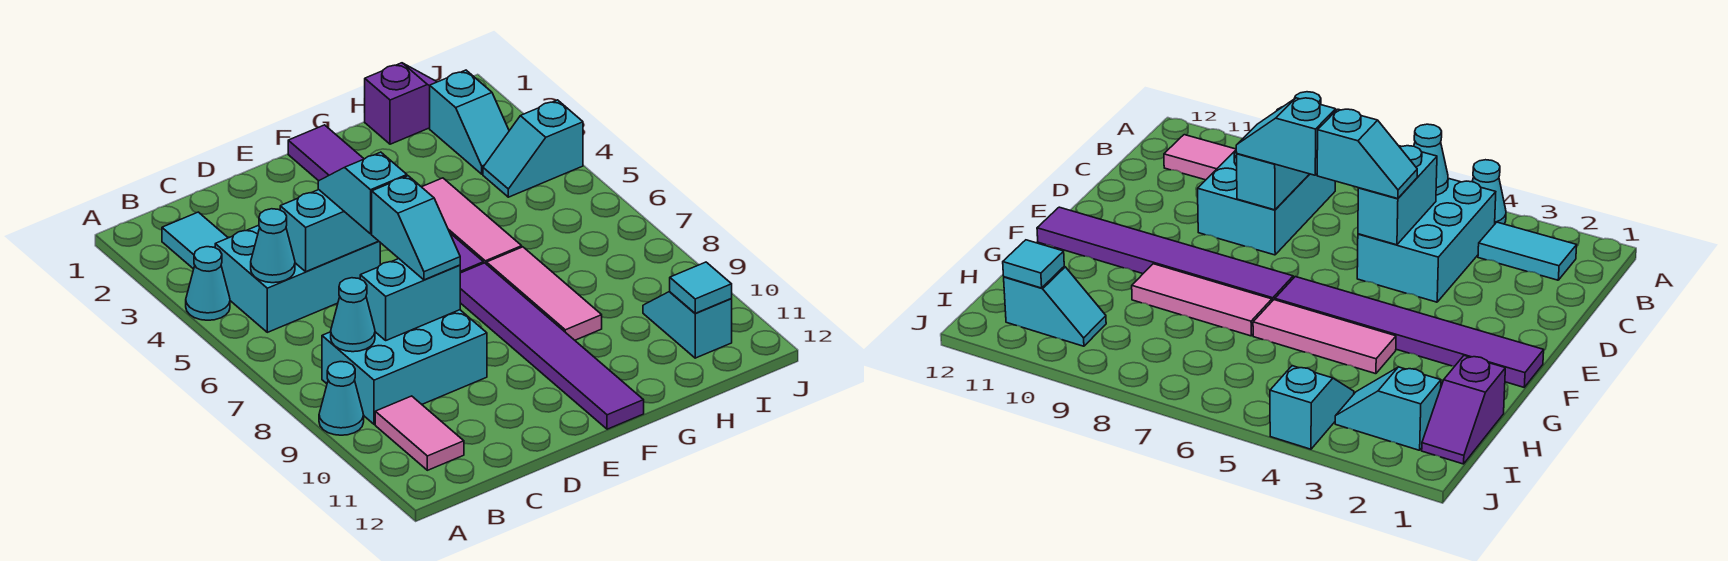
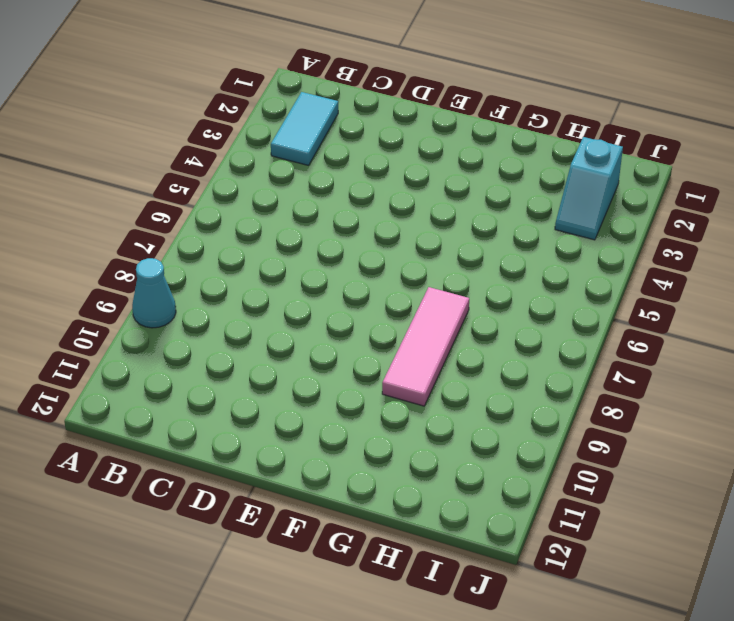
none -> cyan cone A4 level 1
none -> cyan brick B4:D5 level 1
none -> cyan brick B8:D9 level 1

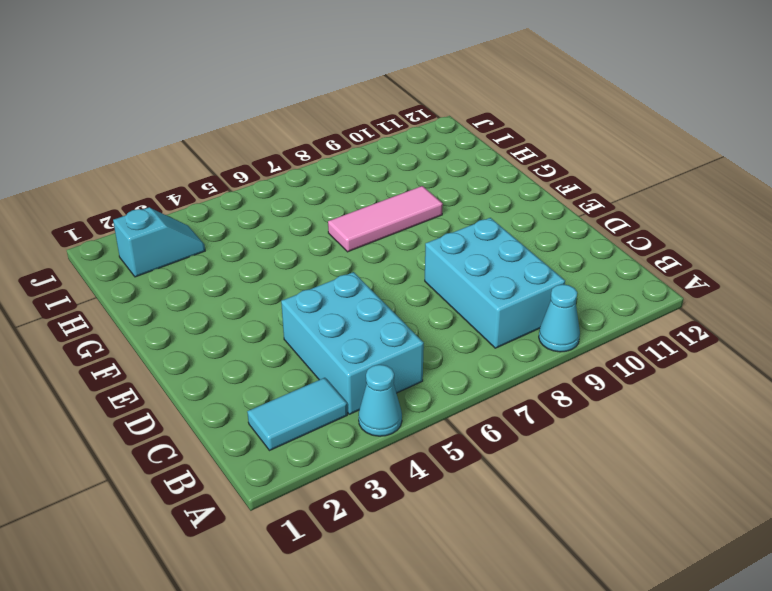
none -> pink tile B10:B11 level 1
none -> purple tile F1:F6 level 1
none -> purple tile F7:F12 level 1

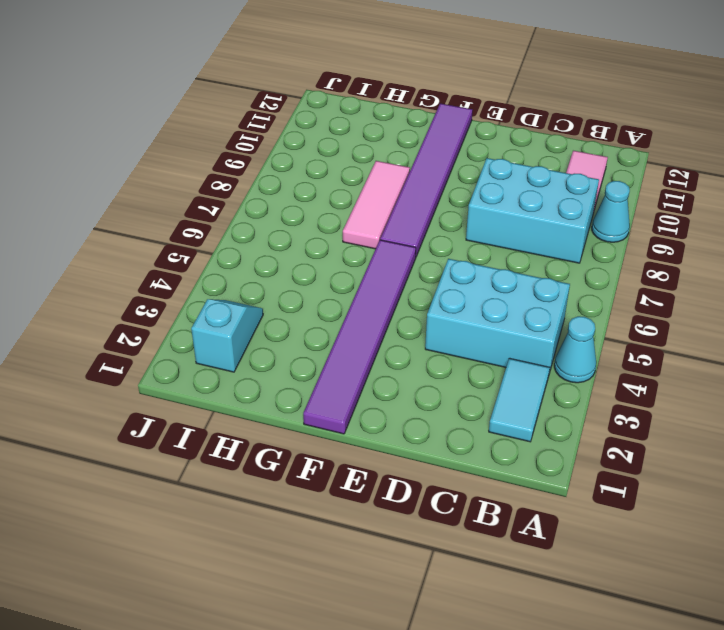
none -> pink tile G4:G6 level 1
none -> purple slope H1:I1 level 1 top H
none -> cyan slope I4:J4 level 1 top J

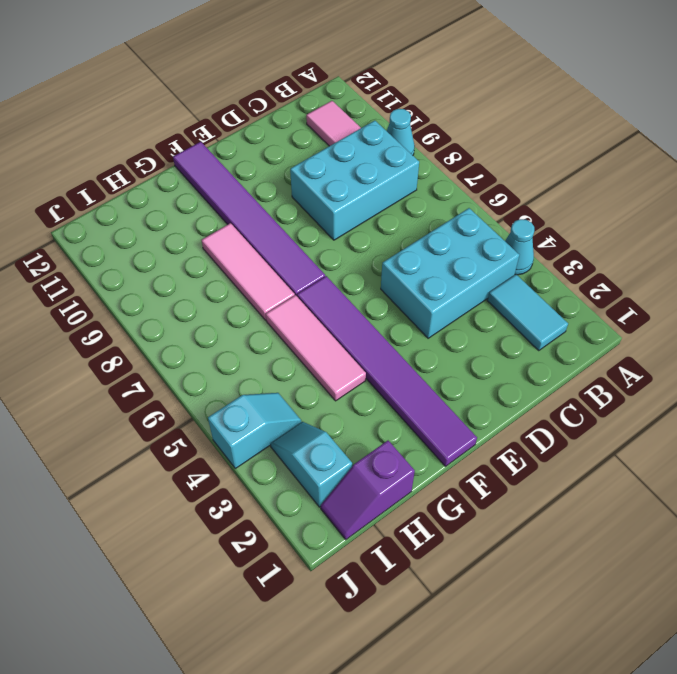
none -> cyan slope I10:I11 level 1 top 11
none -> cyan cone B5 level 2
none -> cyan cone B8 level 2

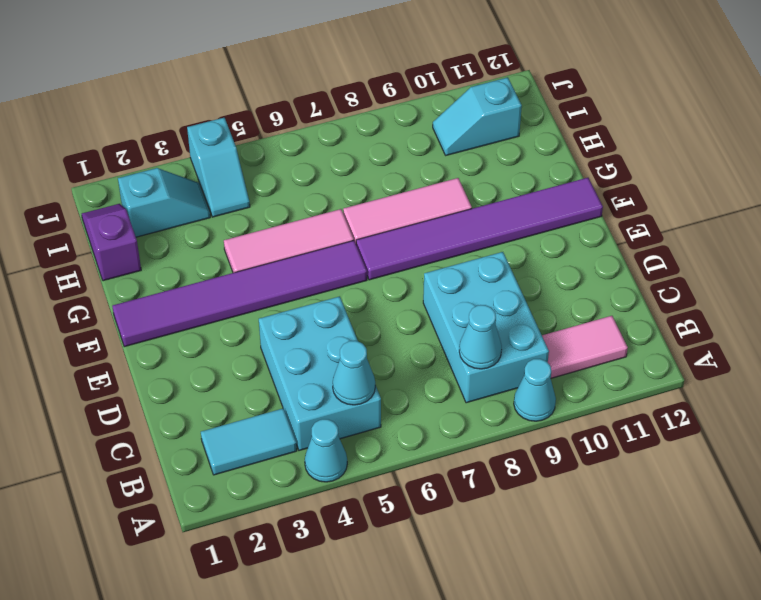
none -> cyan brick C5:D5 level 2
none -> cyan brick C8:D8 level 2
none -> cyan tile I11 level 2

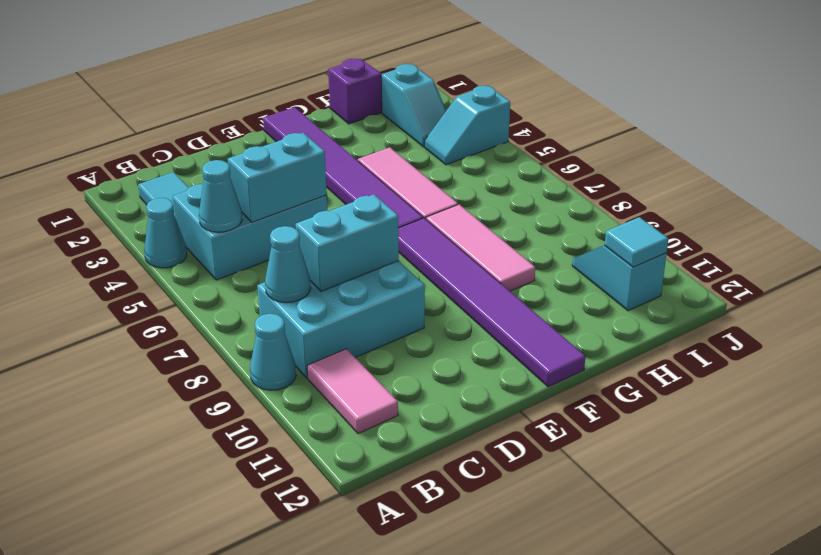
none -> cyan slope D5:D6 level 3 top 6
none -> cyan slope D7:D8 level 3 top 7

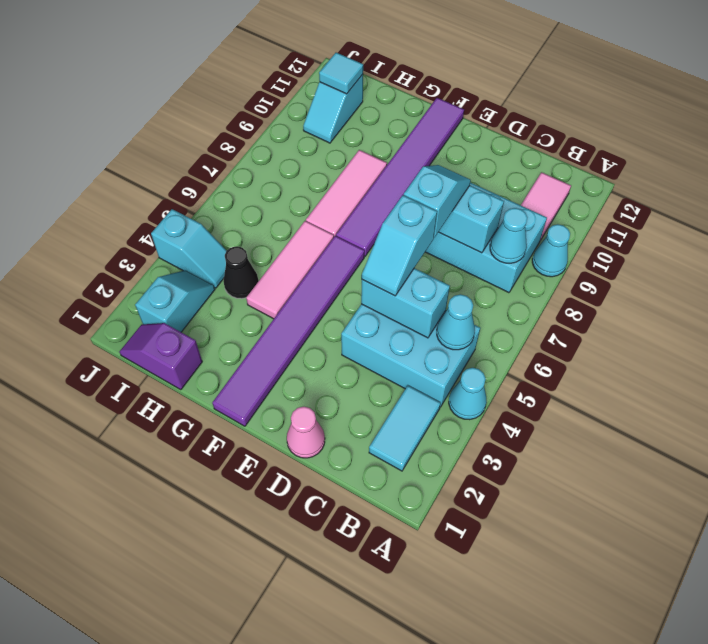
pink cone D1 level 1 -> none
black cone H4 level 1 -> none

